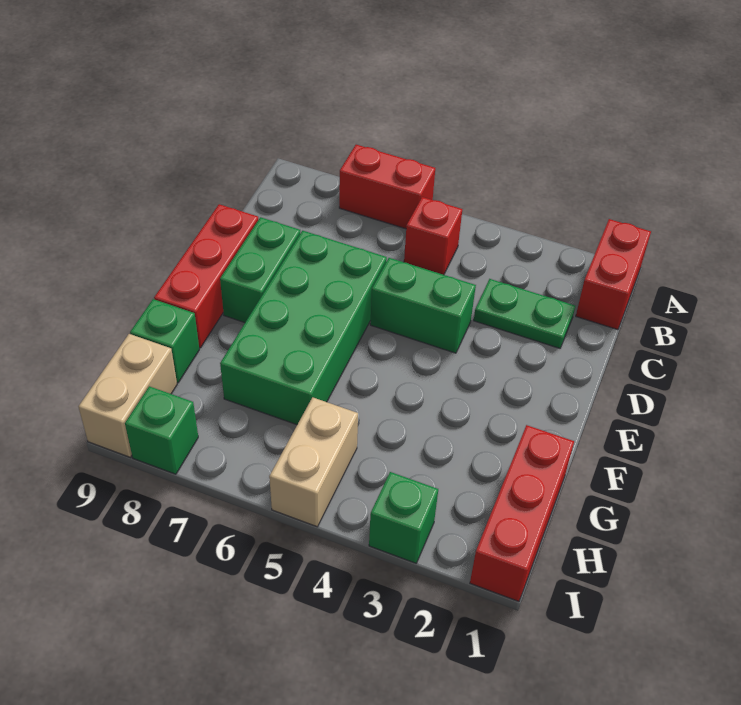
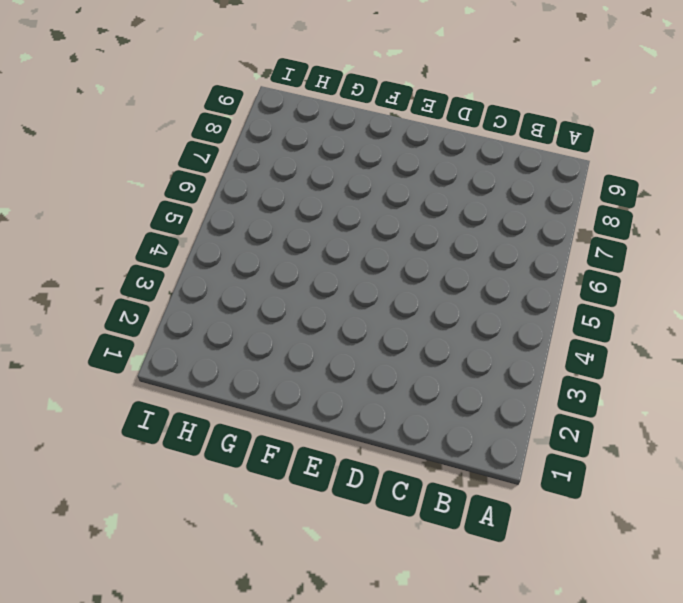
none -> red brick A1:B1 level 1
none -> red brick A6:A7 level 1
none -> red brick B5 level 1

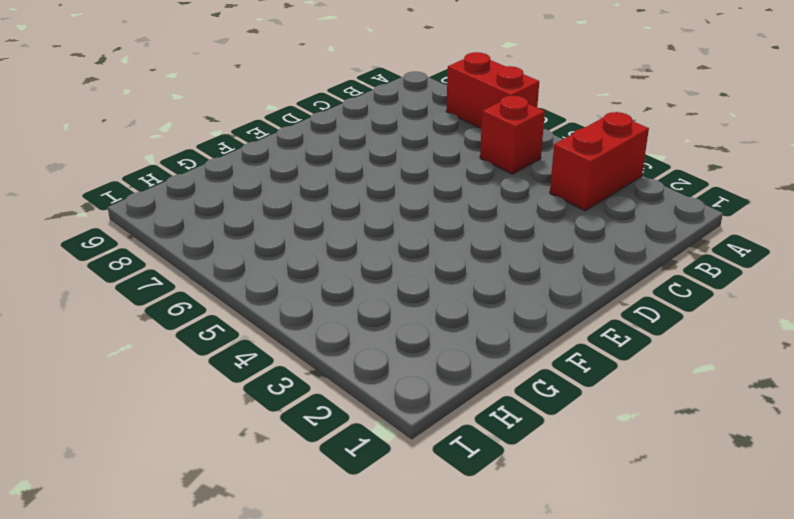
red brick A3:B3 level 1 -> red brick A1:B1 level 1
none -> green plate C2:C3 level 1
none -> green brick D4:D5 level 1
none -> green brick D6:G7 level 1

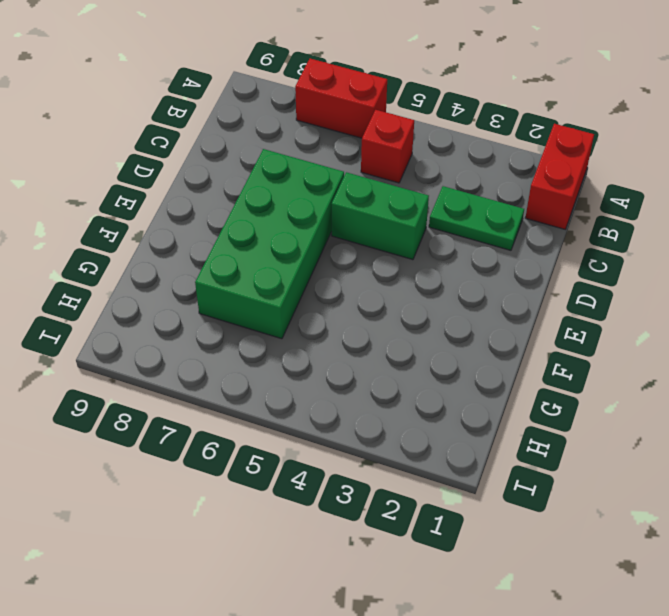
none -> green brick D8:E8 level 1
none -> red brick D9:F9 level 1
none -> red brick G1:I1 level 1

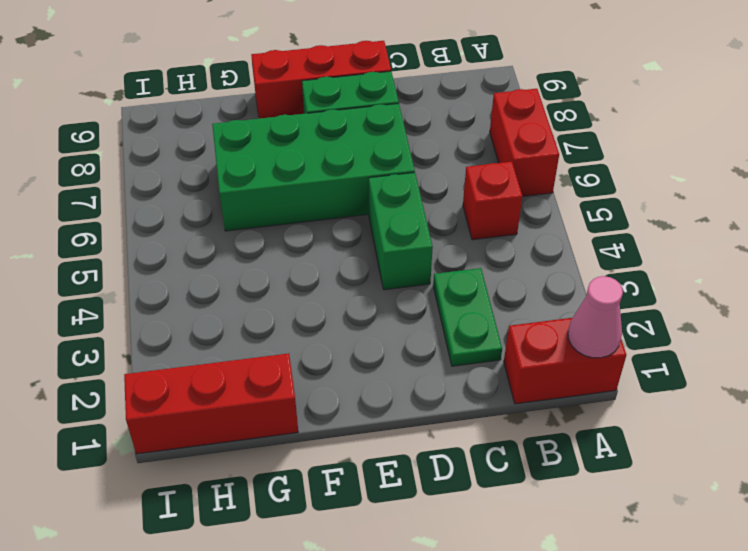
pink cone A1 level 2 -> none
none -> green brick G9 level 1
none -> tan brick H5:I5 level 1
none -> tan brick H9:I9 level 1

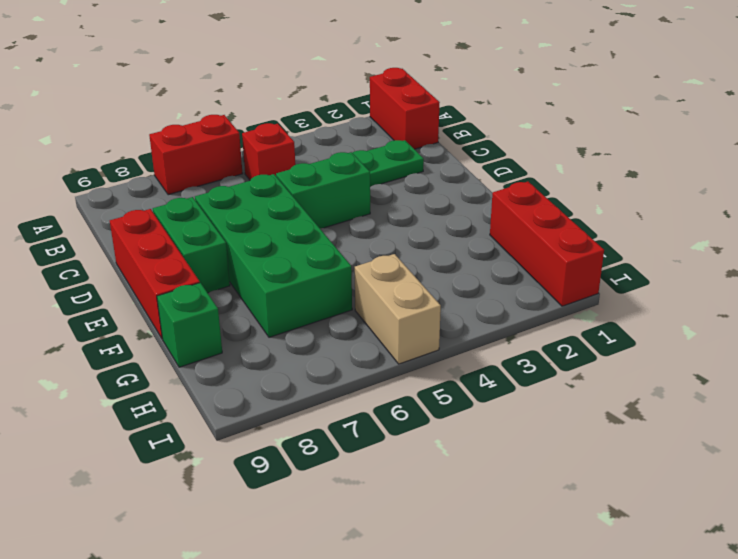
none -> tan brick H9:I9 level 1
none -> green brick I3 level 1
none -> green brick I8 level 1

